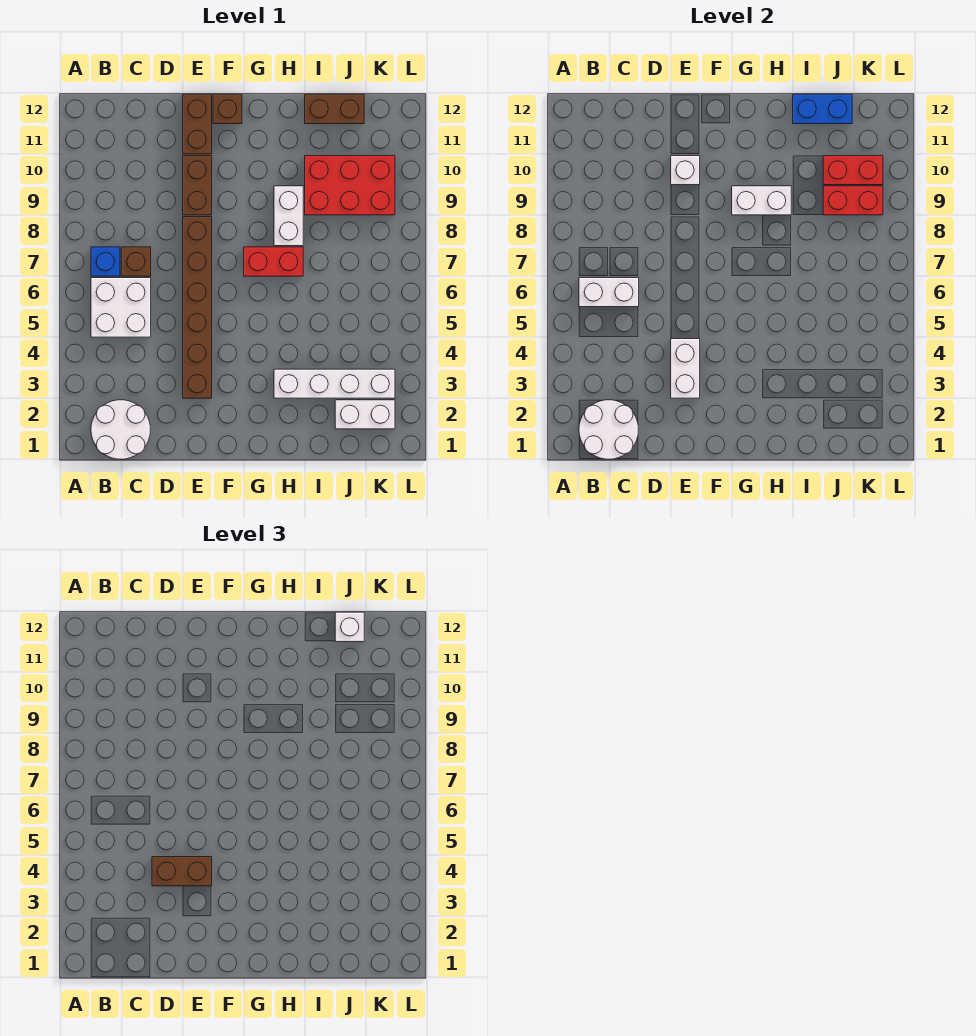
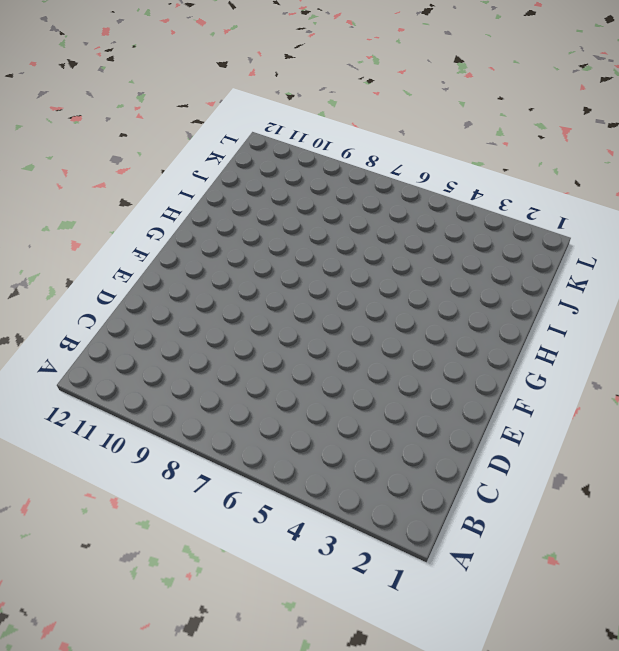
none -> white round brick B1:C2 level 1
none -> white brick B5:C6 level 1
none -> blue brick B7 level 1

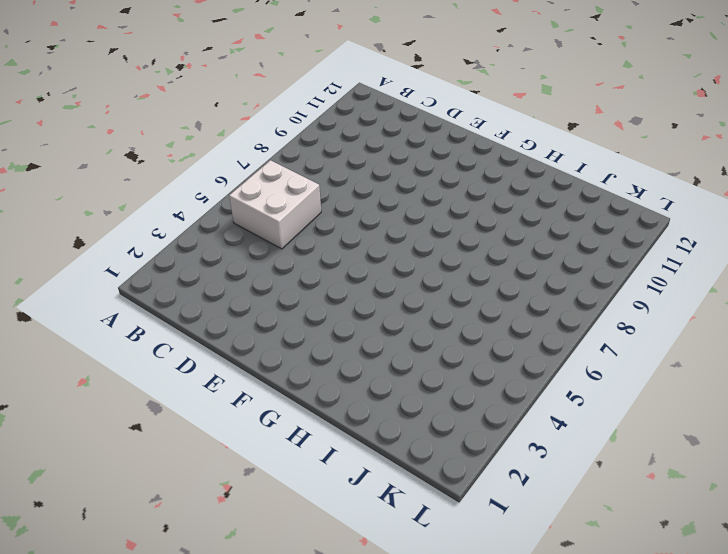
none -> white round brick B1:C2 level 1
none -> blue brick B7 level 1
none -> brown brick C7 level 1

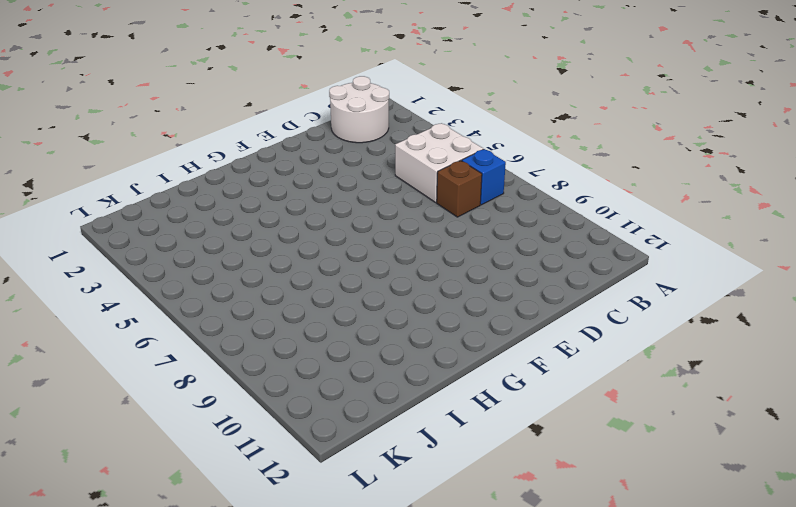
none -> brown brick E3:E8 level 1
none -> brown brick E9:E10 level 1
none -> brown brick E11:E12 level 1

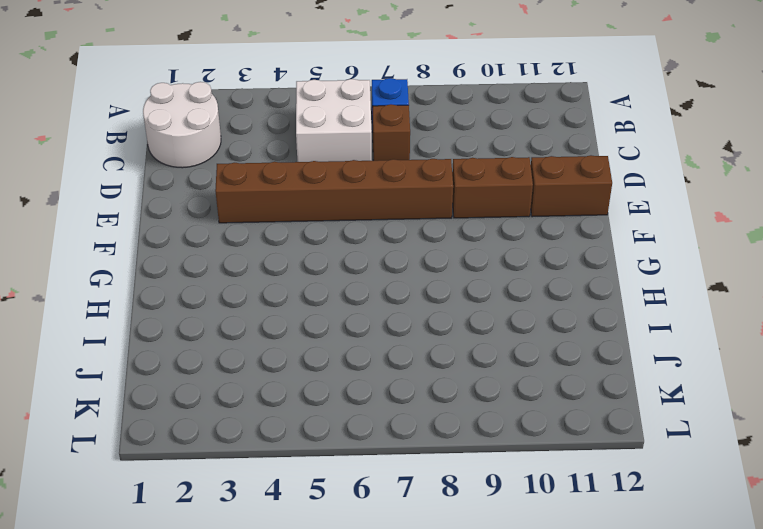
none -> brown brick F12 level 1
none -> red brick G7:H7 level 1
none -> white brick H3:K3 level 1

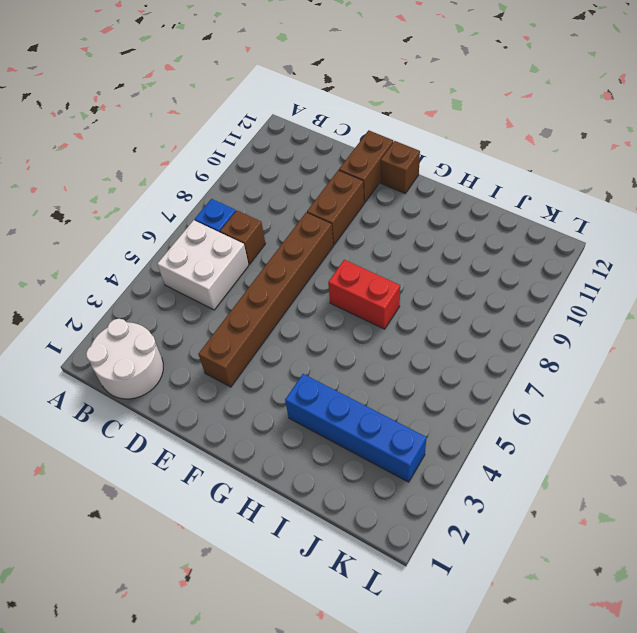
blue brick H3:K3 level 1 -> white brick H3:K3 level 1
none -> white brick H8:H9 level 1
none -> red brick I9:K10 level 1
none -> brown brick I12:J12 level 1

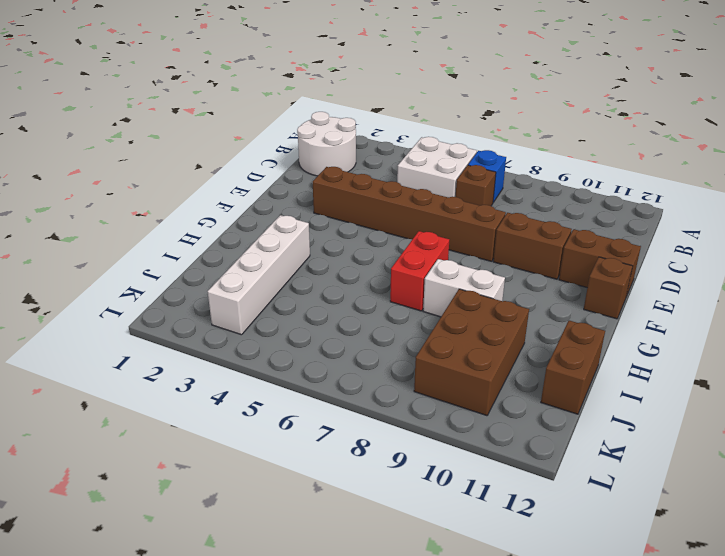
brown brick I9:K10 level 1 -> red brick I9:K10 level 1
none -> white brick J2:K2 level 1
none -> white round brick B1:C2 level 2
none -> white brick B6:C6 level 2

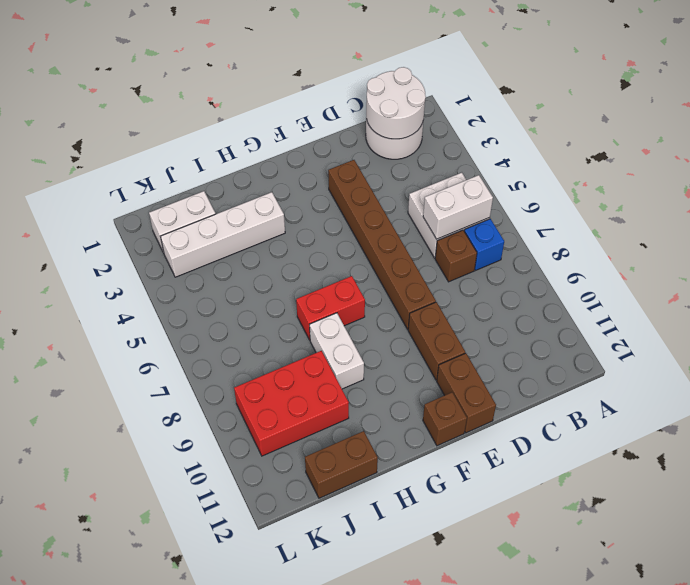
none -> white brick E3:E4 level 2
none -> white brick E10 level 2
none -> white brick G9:H9 level 2

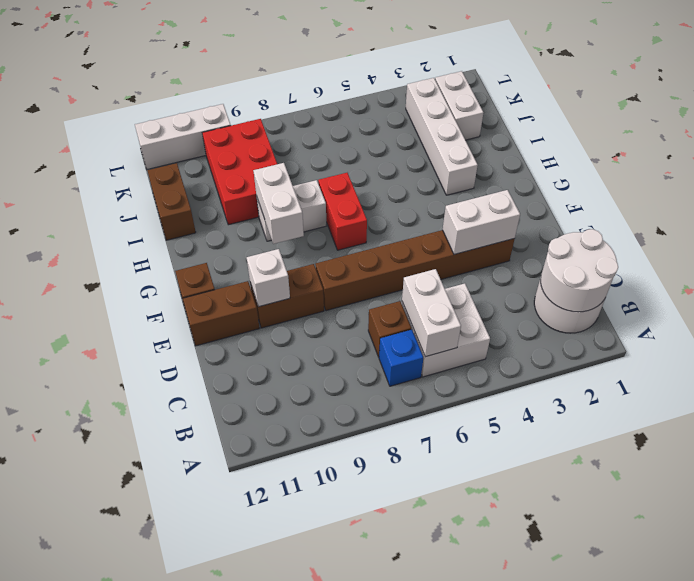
white brick L10:L12 level 1 -> none
none -> blue brick I12:J12 level 2
none -> red brick J9:K9 level 2
none -> red brick J10:K10 level 2

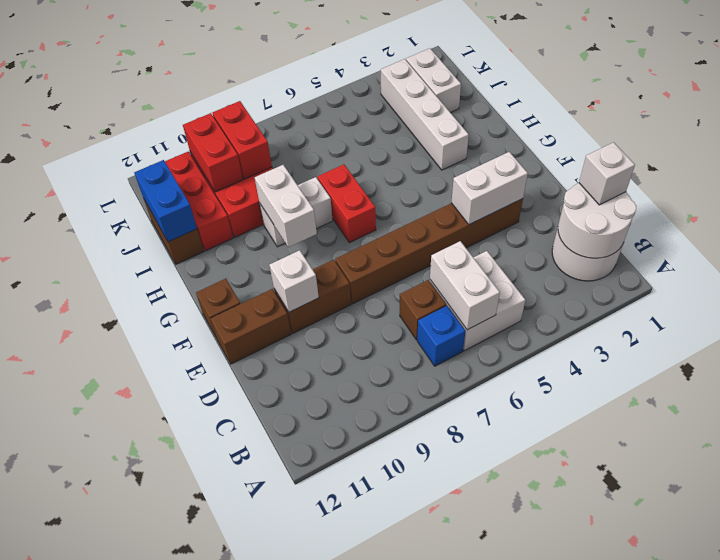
white brick C1 level 3 -> white brick J12 level 3
red brick I11:K11 level 1 -> none
none -> brown brick D4:E4 level 3

